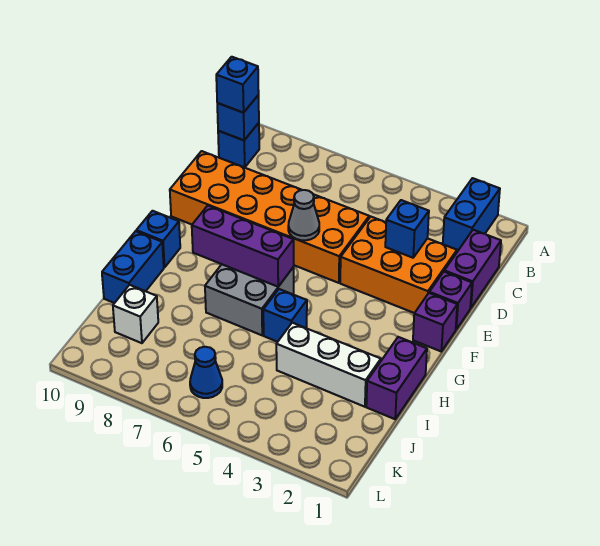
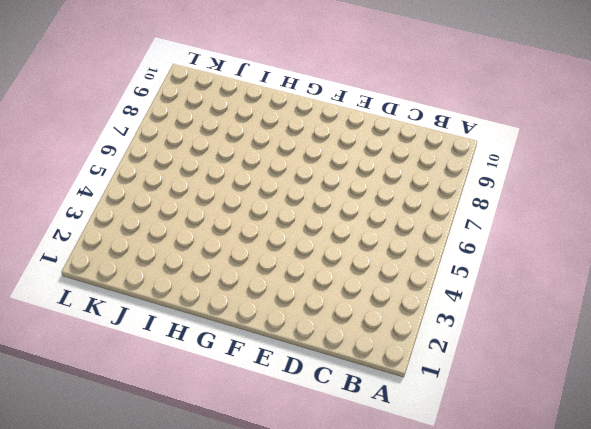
none -> blue brick A2:B2 level 1
none -> blue brick B10 level 1
none -> purple brick C1:D1 level 1

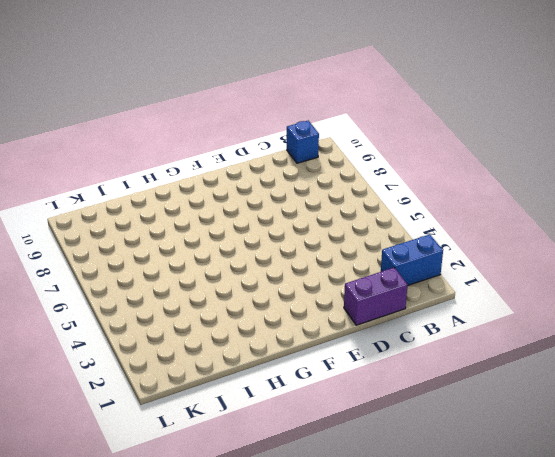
none -> orange brick D2:E4 level 1
none -> orange brick D5:E10 level 1
none -> purple brick E1 level 1

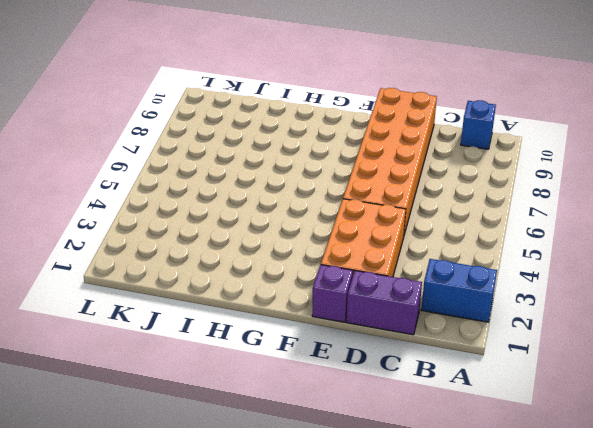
none -> purple brick F1 level 1
none -> grey brick G6:H7 level 1
none -> blue brick G10 level 1

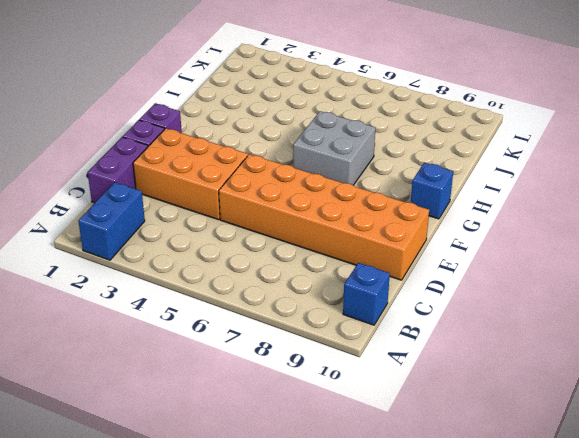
none -> purple brick H1:I1 level 1
none -> blue brick H5 level 1
none -> blue brick H10:I10 level 1

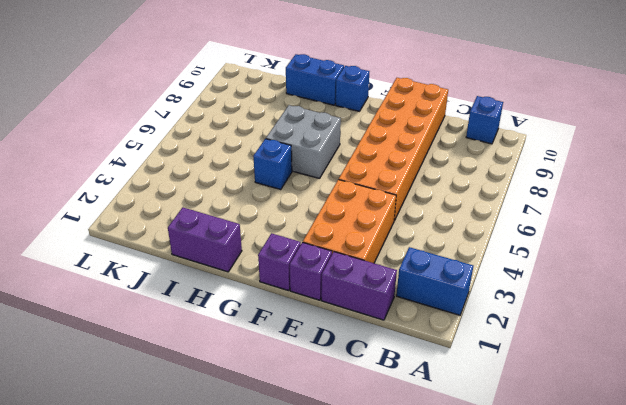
none -> white brick I2:I4 level 1
none -> white brick J9 level 1
none -> blue cone K6 level 1

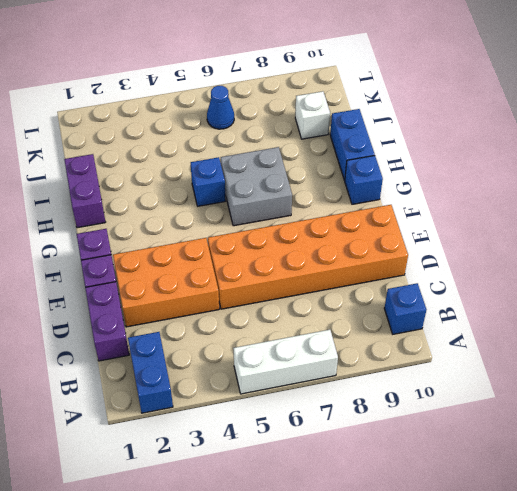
white brick A5:A7 level 1 -> white brick I2:I4 level 1
none -> blue brick B10 level 2
none -> blue brick D3 level 2
none -> grey cone E6 level 2

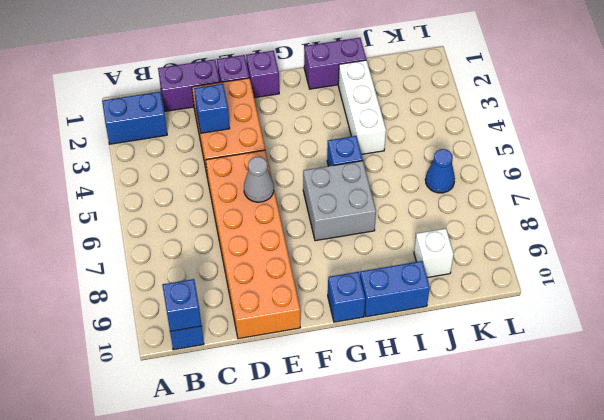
none -> purple brick G6:G8 level 2
none -> blue brick B10 level 3

